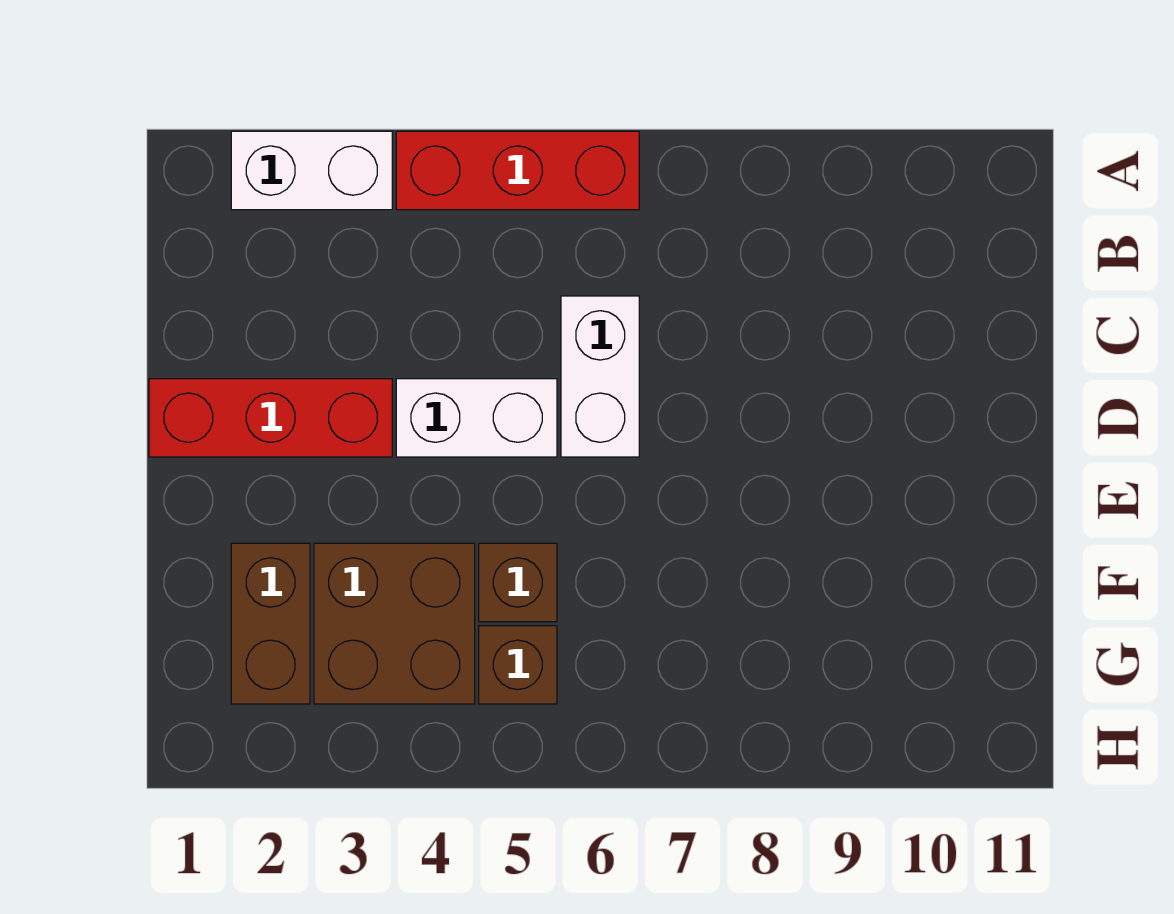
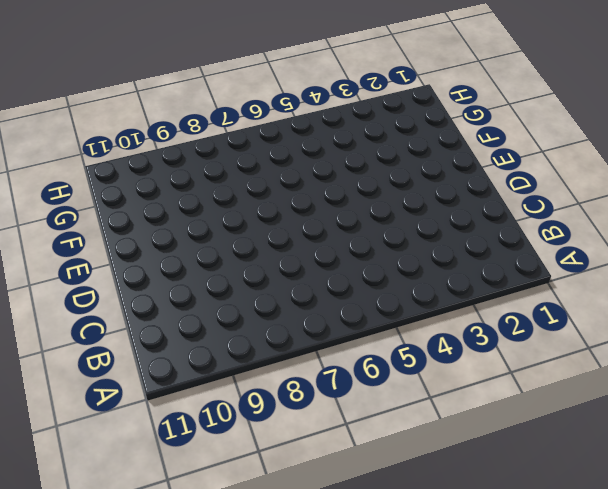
none -> white brick A2:A3 level 1
none -> red brick A4:A6 level 1

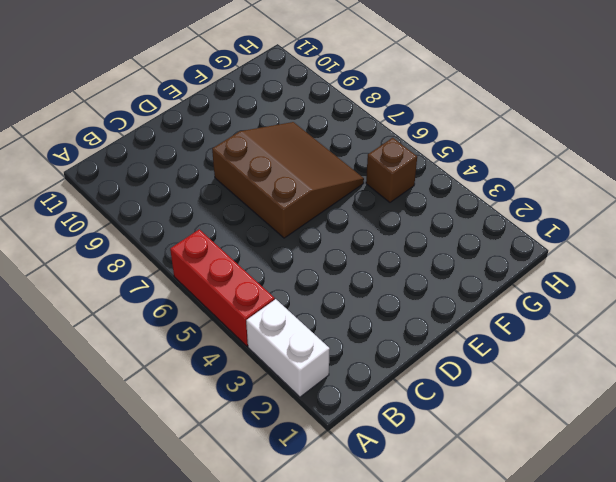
brown slope D6:F8 level 1 top D -> white brick C6:D6 level 1
none -> red brick D1:D3 level 1
none -> white brick D4:D5 level 1

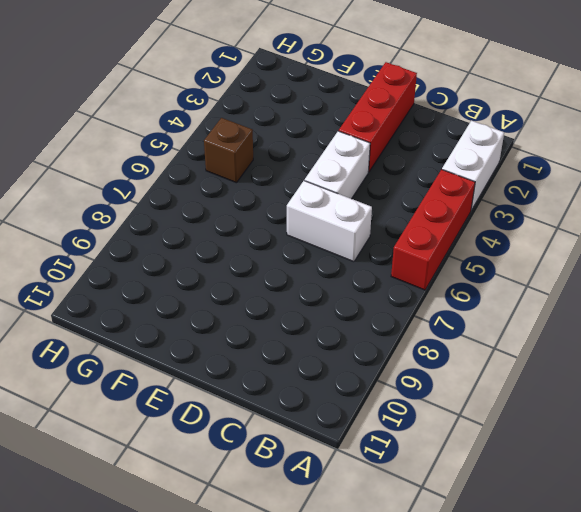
none -> brown brick F2:G2 level 1
none -> brown brick F3:G4 level 1

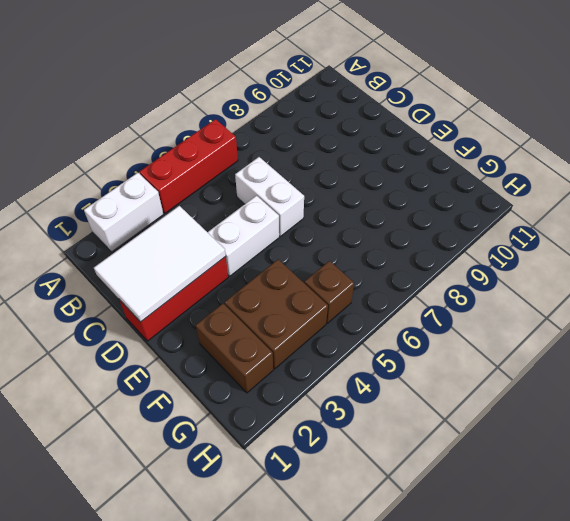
white tile C1:D3 level 2 -> none
none -> brown brick F5 level 1

